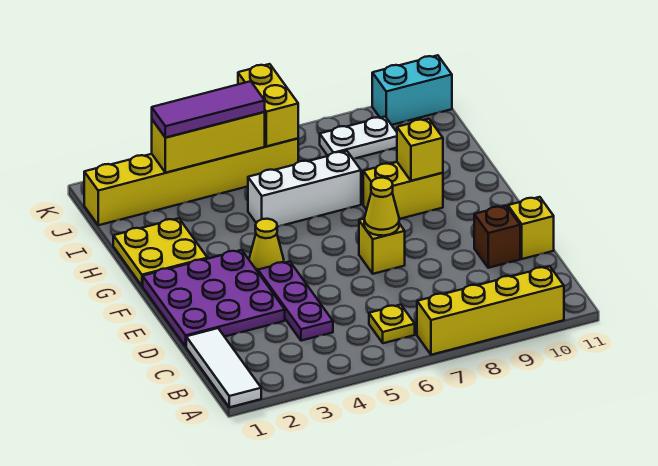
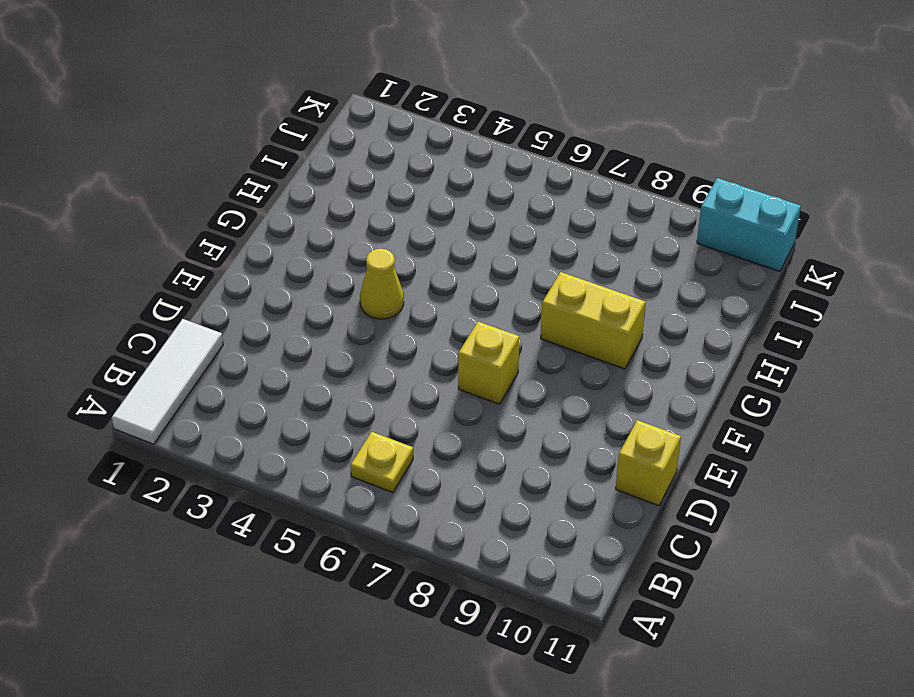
none -> yellow brick A7:A10 level 1
none -> purple plate C4:E4 level 1
none -> purple plate D1:F3 level 1

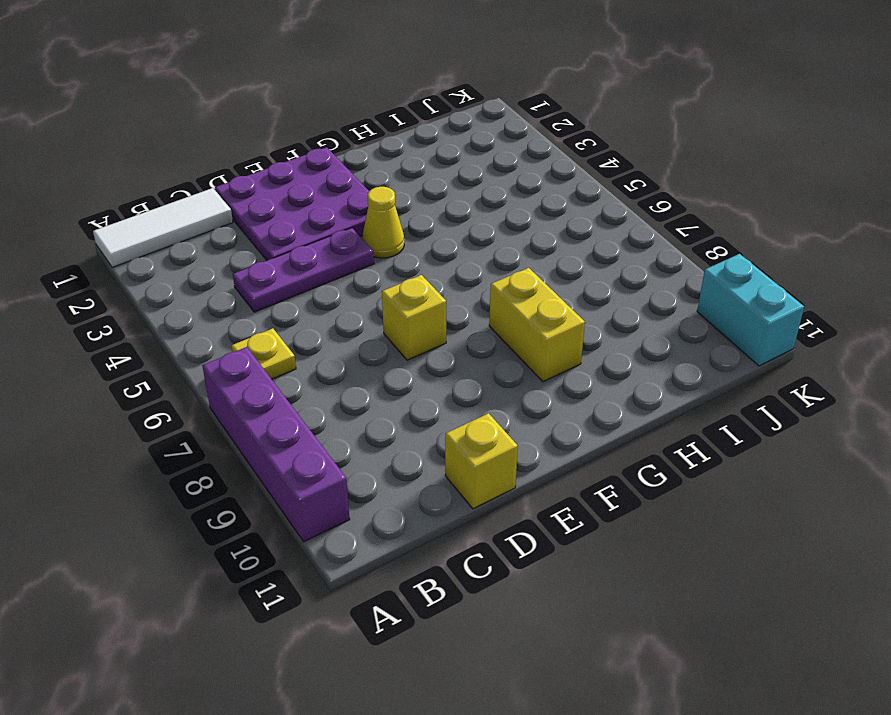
purple brick A7:A10 level 1 -> yellow brick A7:A10 level 1
none -> brown brick D10 level 1
none -> yellow plate G1:H2 level 1
none -> white brick H5:H7 level 1

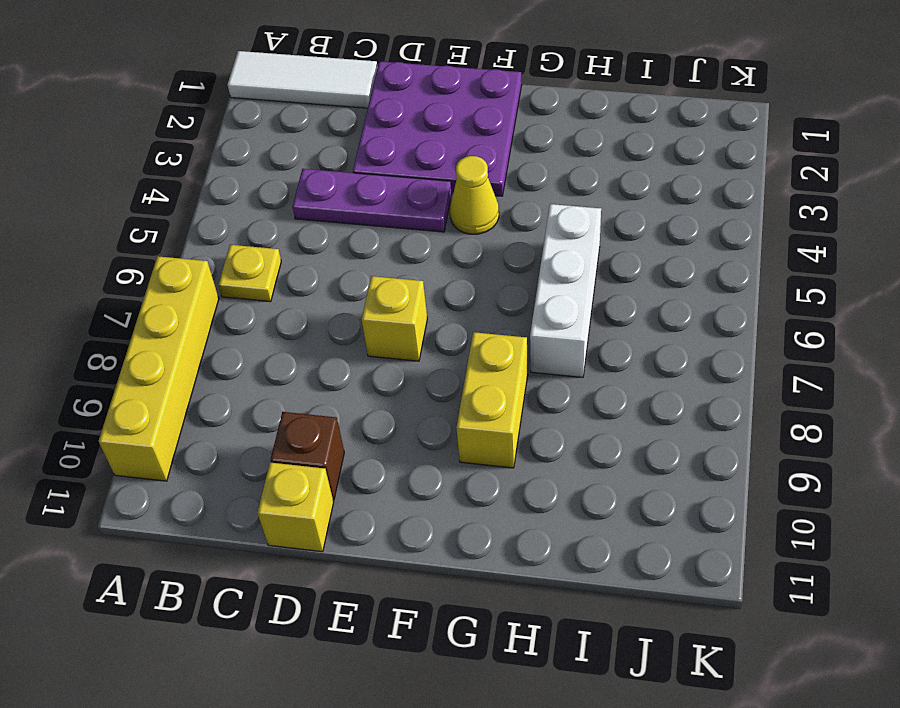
none -> yellow plate G1:H2 level 1
none -> yellow brick J1:J6 level 1
none -> white plate J8:J9 level 1

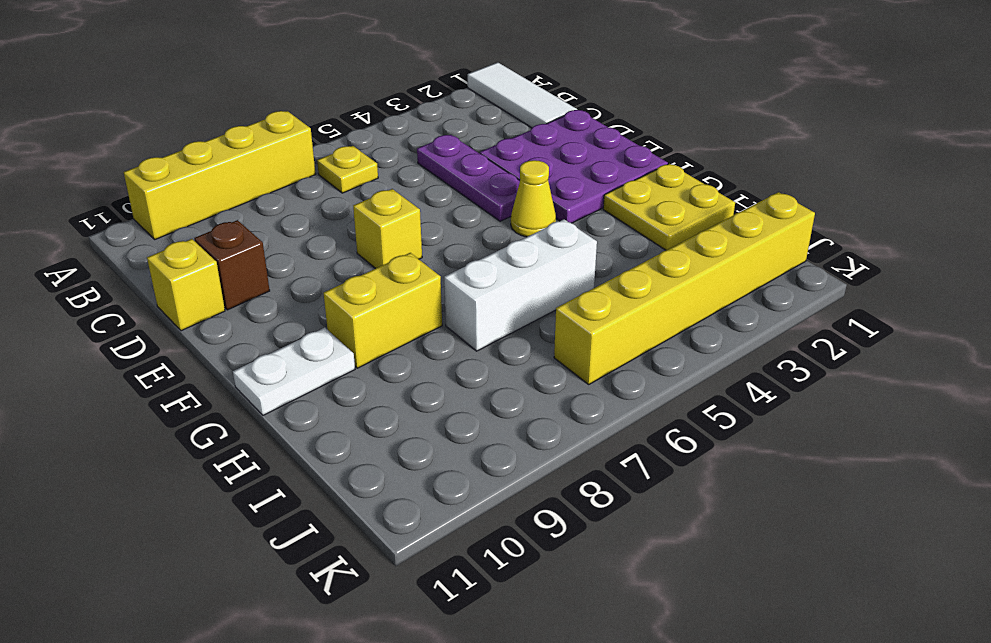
white plate G10:G11 level 1 -> white plate J8:J9 level 1
none -> cyan brick K10:K11 level 1
none -> yellow cone E7 level 2
none -> yellow brick G9 level 2

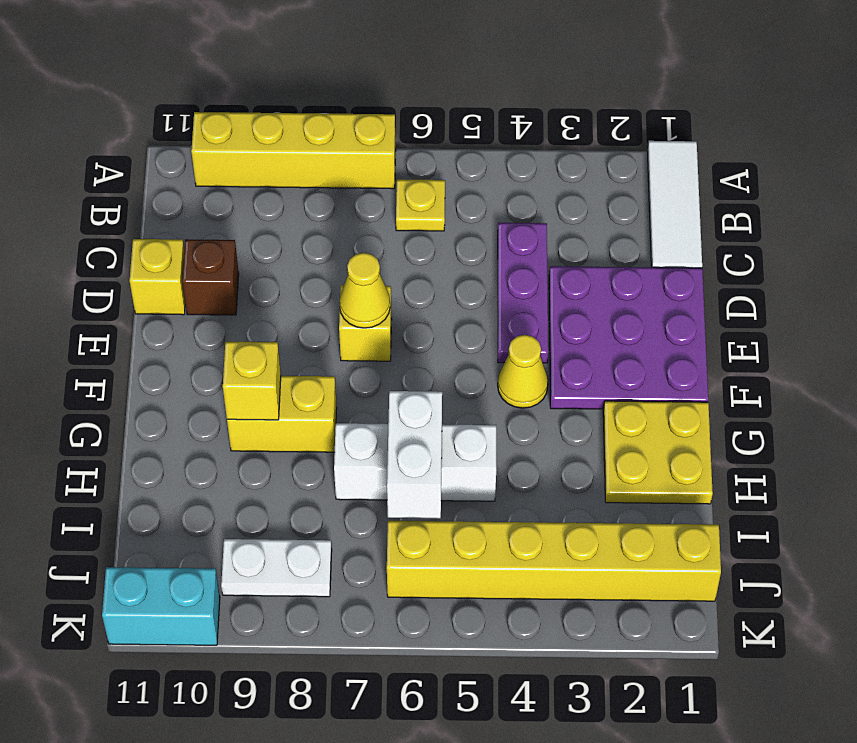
white brick H6:I6 level 2 -> none
none -> yellow brick J3:J5 level 2
none -> yellow brick J6:K6 level 2
none -> purple tile J3:J5 level 3

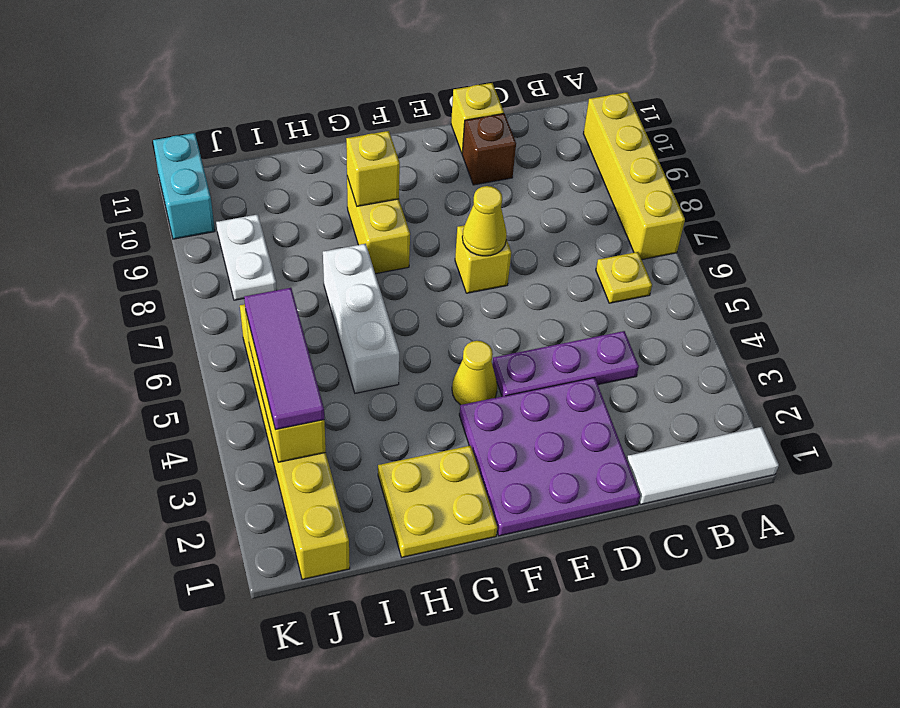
none -> yellow brick J6:K6 level 2

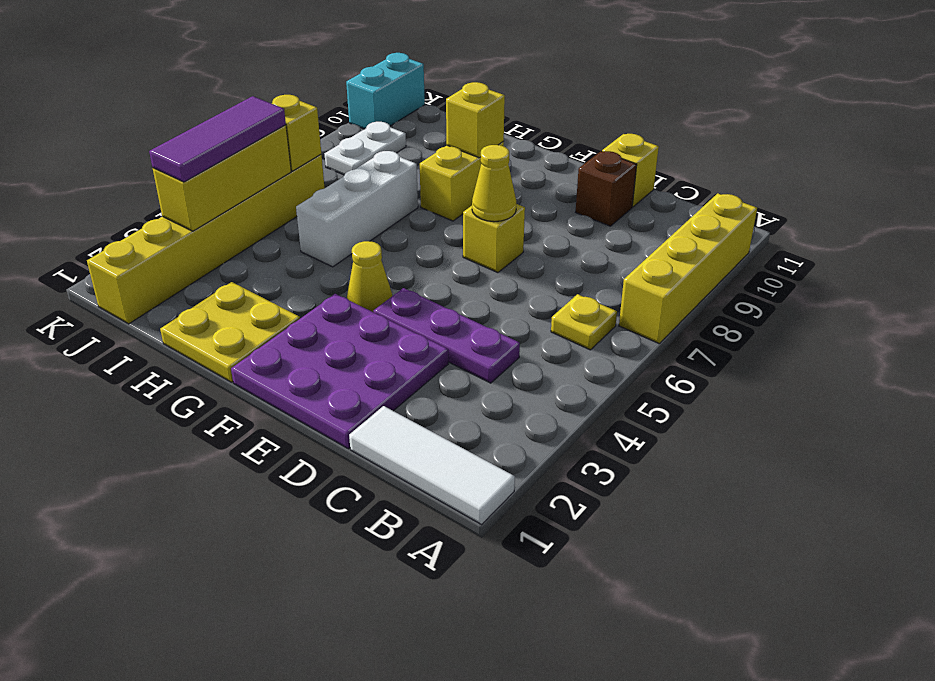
yellow brick J6 level 2 -> yellow brick J6:K6 level 2

